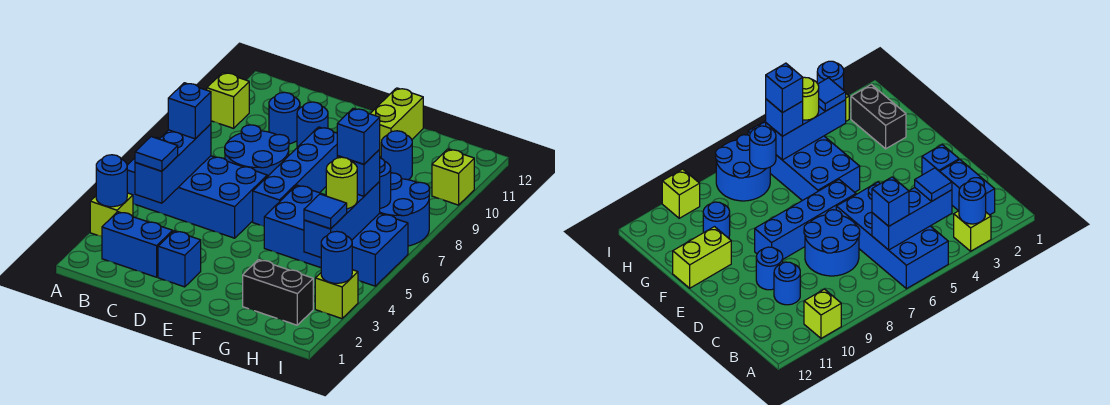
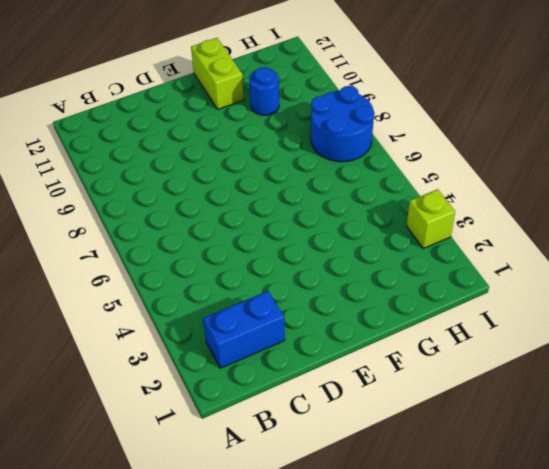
none -> lime brick A3 level 1
none -> blue brick A5:D6 level 1
none -> lime brick A10 level 1

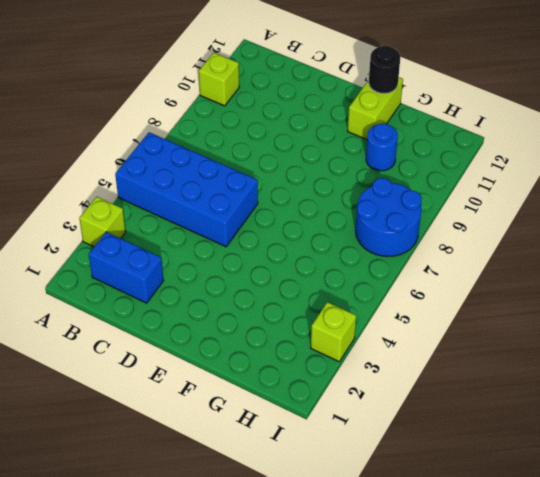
black round brick F12 level 2 -> none
none -> blue round brick C7:D8 level 1
none -> blue round brick C10 level 1
none -> blue brick D2 level 1

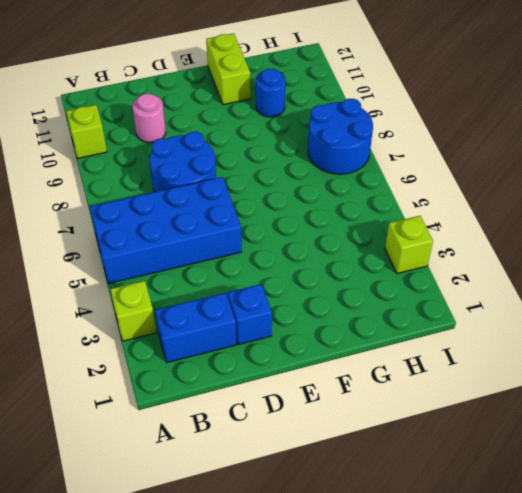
pink round brick C10 level 1 -> blue round brick C10 level 1
none -> blue round brick D10 level 1
none -> blue brick E6:E9 level 1
none -> blue brick F5:I6 level 1

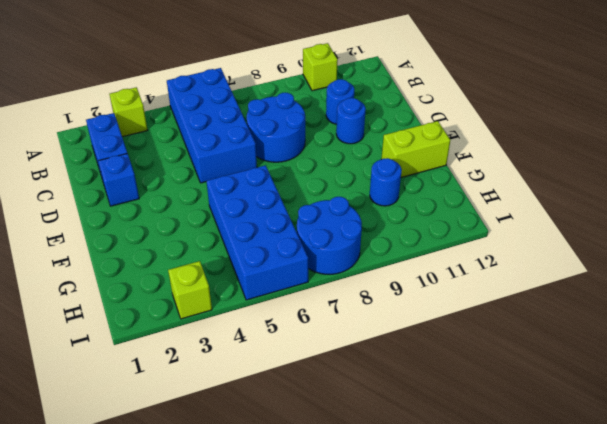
none -> blue brick E6:E9 level 1
none -> black brick G2:H2 level 1
none -> lime brick I10 level 1

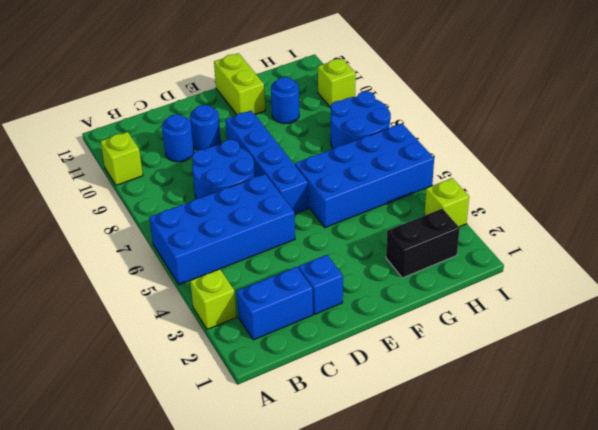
none -> blue round brick A3 level 2
none -> blue brick B4:B6 level 2
none -> blue brick H4:H6 level 2

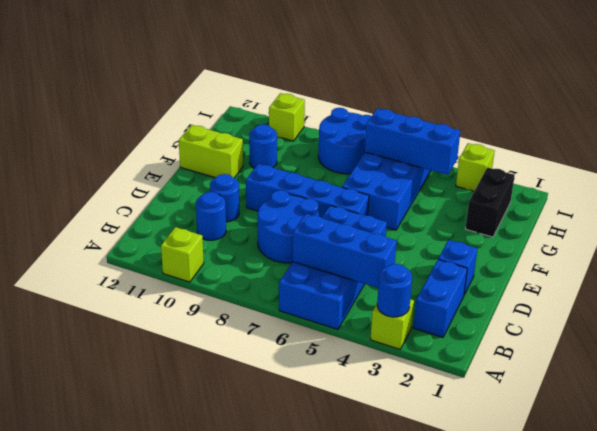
none -> blue round brick H7 level 2
none -> blue round brick I3 level 2
none -> blue tile B4 level 3

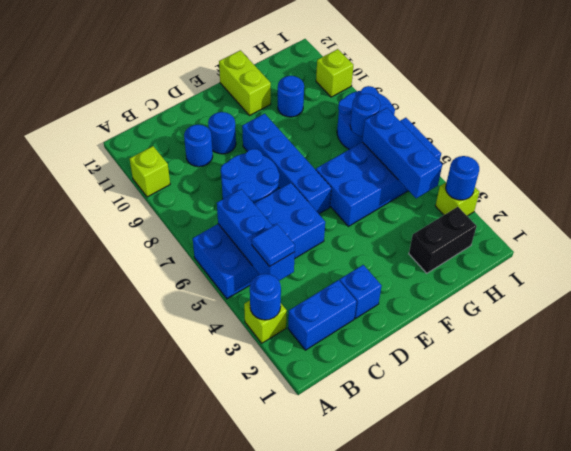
none -> blue brick B6 level 3
none -> blue tile H4 level 3
none -> lime round brick H5 level 3

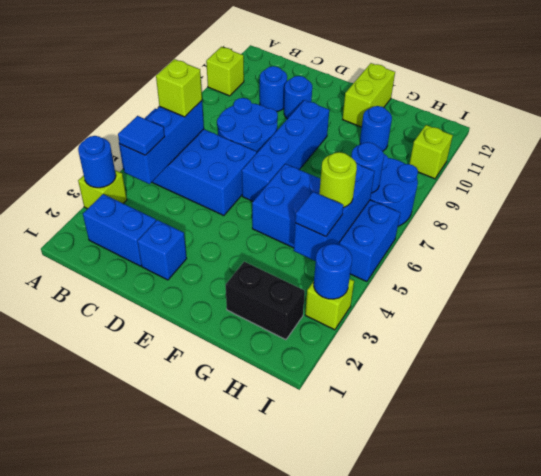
lime brick B6 level 3 -> blue brick B6 level 3
none -> blue brick H6 level 3
none -> blue brick H6 level 4

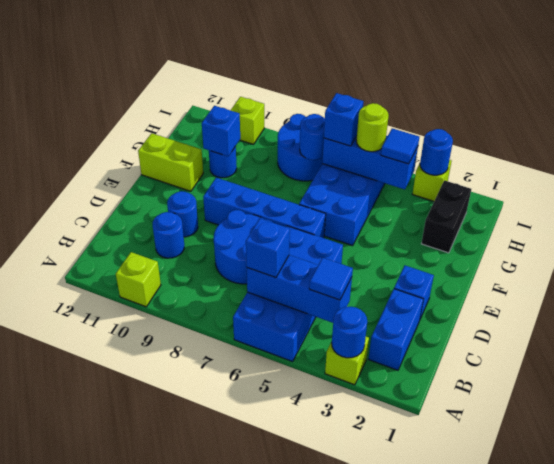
blue brick G10 level 2 -> blue brick H6 level 4

